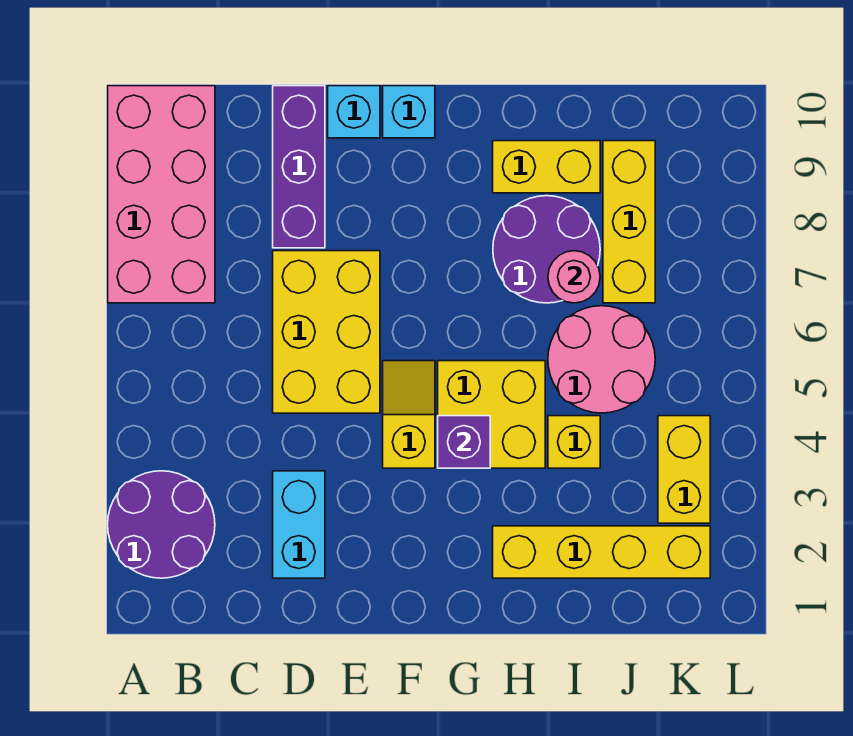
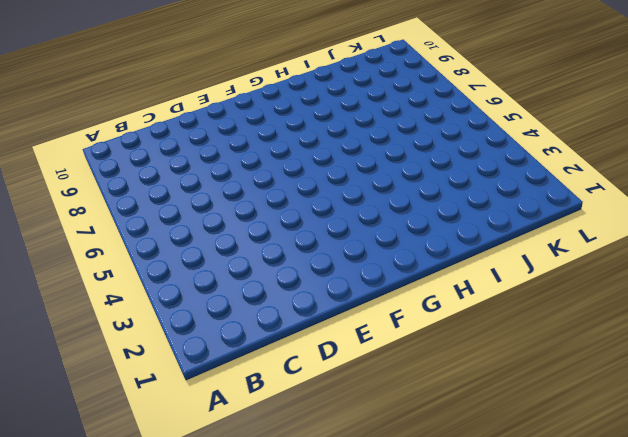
none -> purple round brick A2:B3 level 1
none -> pink brick A7:B10 level 1
none -> cyan brick D2:D3 level 1

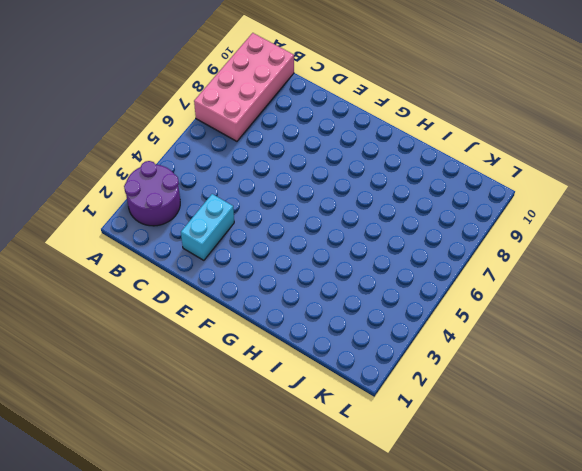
none -> yellow brick D5:E7 level 1
none -> purple brick D8:D10 level 1
none -> cyan brick E10 level 1

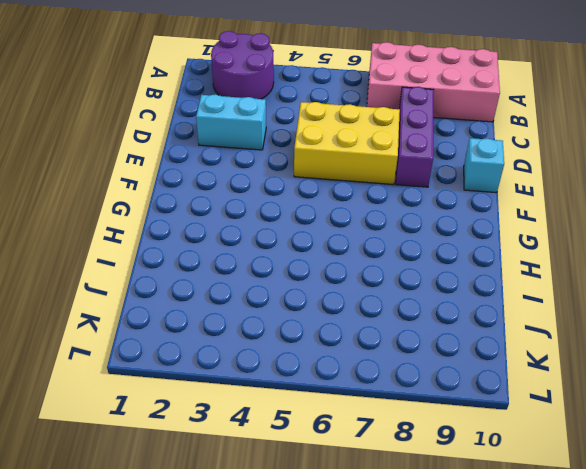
purple brick C8:E8 level 1 -> purple brick D8:D10 level 1
none -> yellow slope F4:F5 level 1 top 4
none -> cyan brick F10 level 1
none -> yellow brick G4:H5 level 1

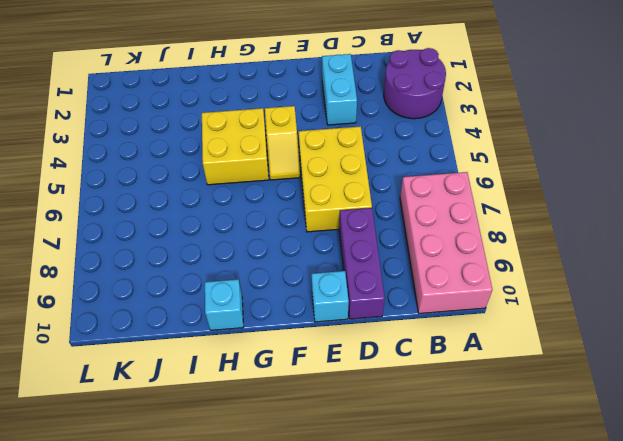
cyan brick H10 level 1 -> cyan brick F10 level 1
none -> yellow brick H2:K2 level 1
none -> purple round brick H7:I8 level 1
none -> yellow brick H9:I9 level 1

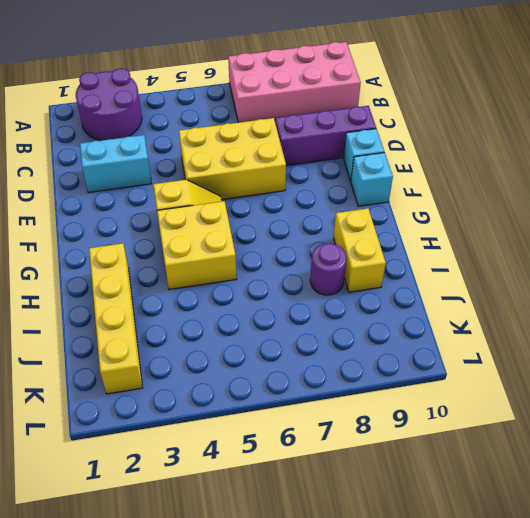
purple round brick I8 level 1 -> purple round brick H7:I8 level 1
none -> yellow brick I4 level 1
none -> pink round brick I5:J6 level 1
none -> yellow brick J7:J9 level 1

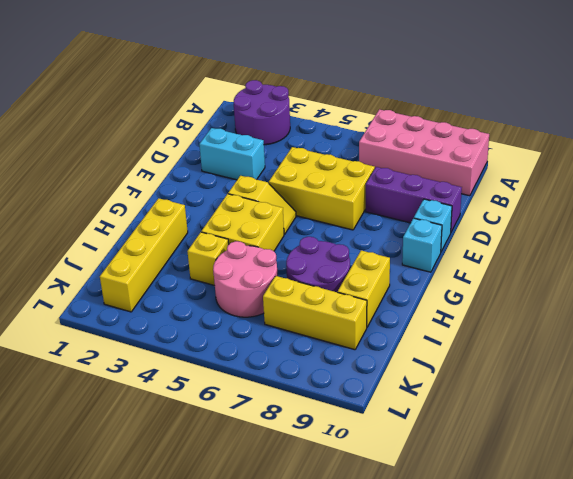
none -> yellow brick K3:K4 level 1
none -> purple brick G4 level 2
none -> pink round brick I7 level 2

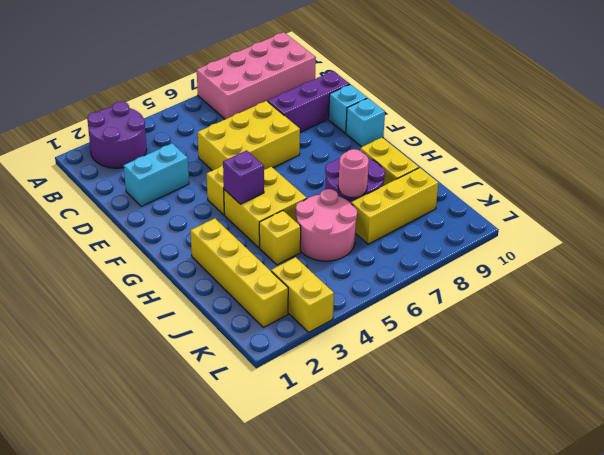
yellow brick K3:L3 level 1 -> yellow brick K3:K4 level 1

